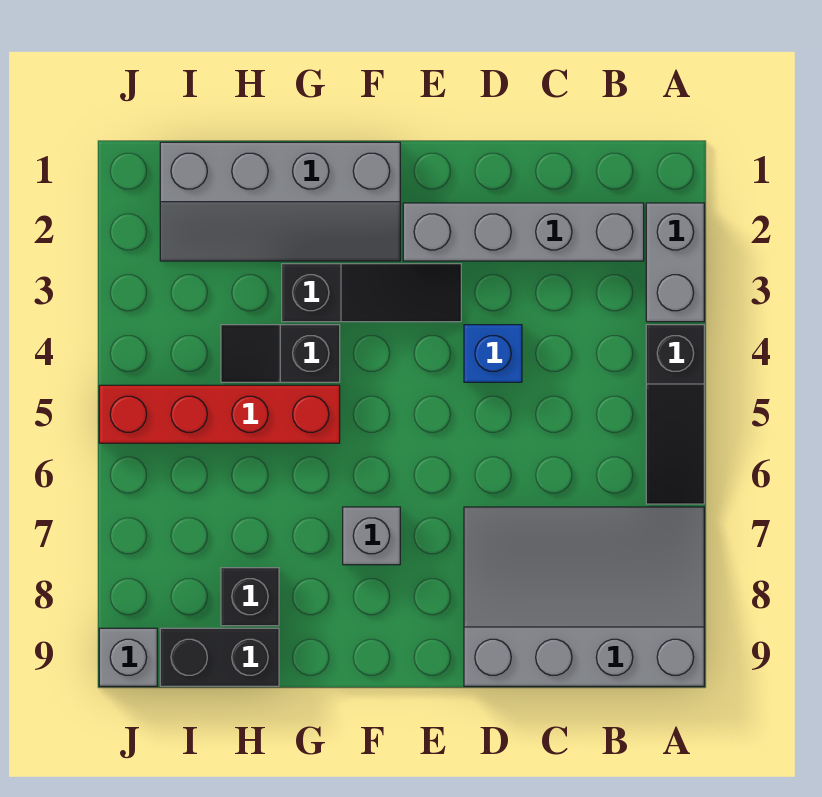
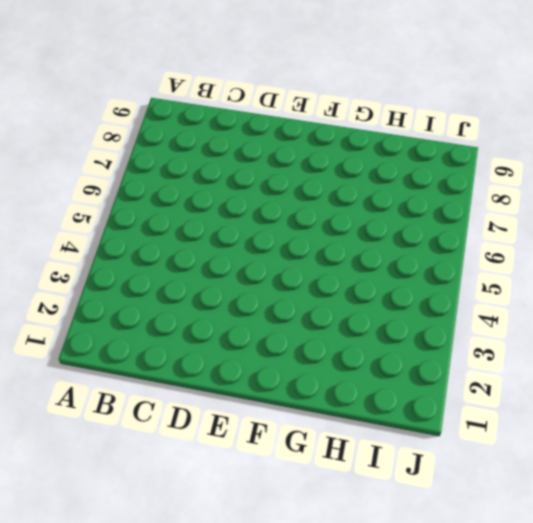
none -> grey brick A2:A3 level 1
none -> black slope A4:A6 level 1 top 4
none -> grey slope A7:D9 level 1 top 9

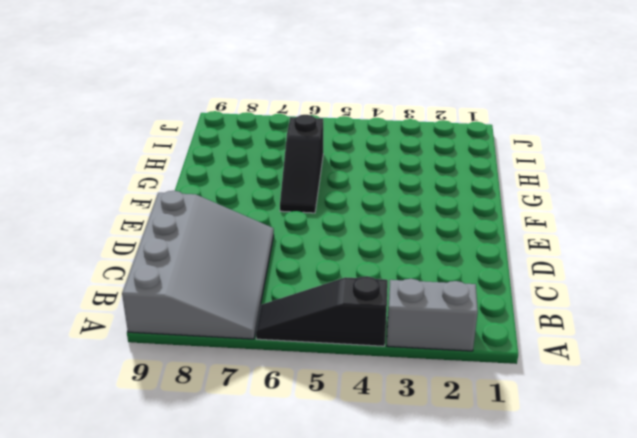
black slope F6:H6 level 1 top H -> black slope E3:G3 level 1 top G
none -> grey brick B2:E2 level 1
none -> blue brick D4 level 1
none -> grey slope F1:I2 level 1 top 1

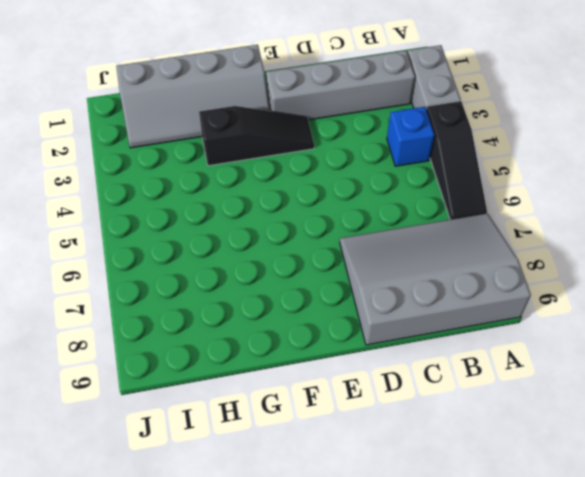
blue brick B4 level 1 -> blue brick D4 level 1
none -> grey brick F7 level 1
none -> black slope G4:H4 level 1 top G
none -> red brick G5:J5 level 1

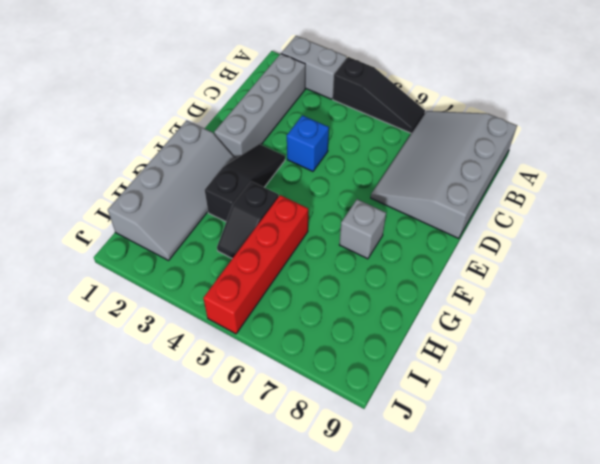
none -> black brick H8 level 1
none -> black brick H9:I9 level 1
none -> grey brick J9 level 1

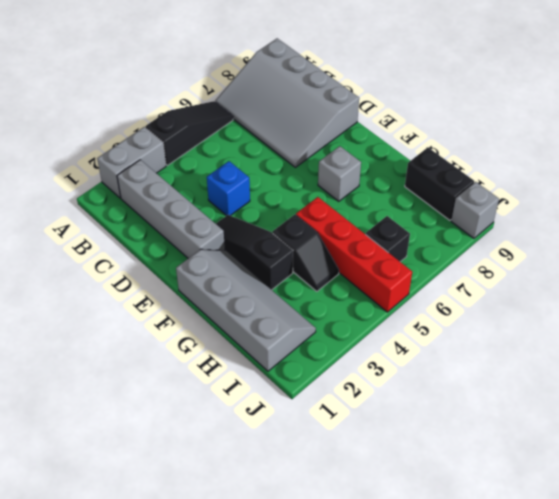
black brick I6 level 1 -> black brick H8 level 1

